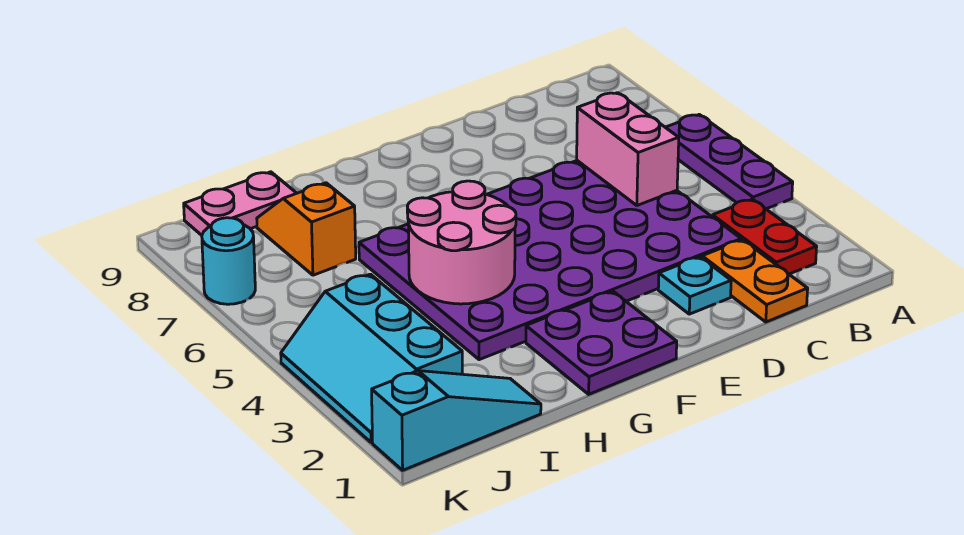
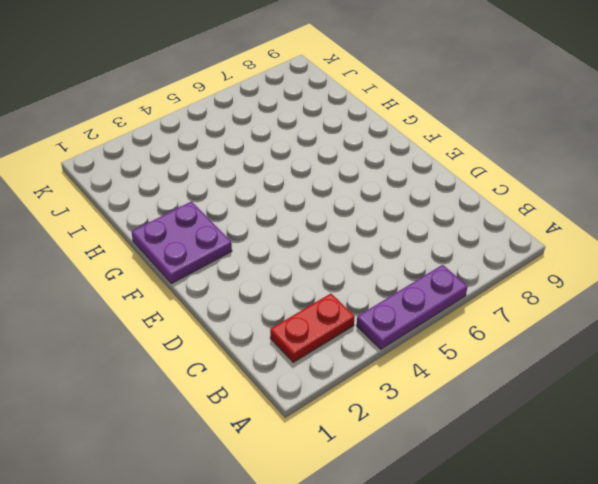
none -> orange plate C1:C2 level 1
none -> purple plate C3:H6 level 1
none -> cyan plate D2 level 1

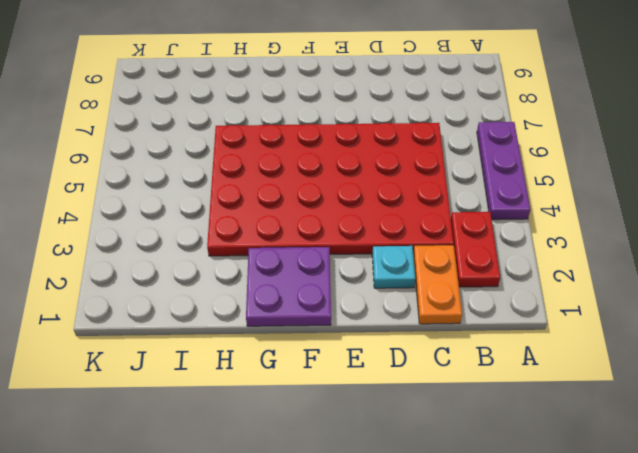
red plate C3:H6 level 1 -> purple plate C3:H6 level 1
none -> cyan slope I1:K1 level 1 top K
none -> orange slope I7:I8 level 1 top 7
none -> pink plate I9:J9 level 1

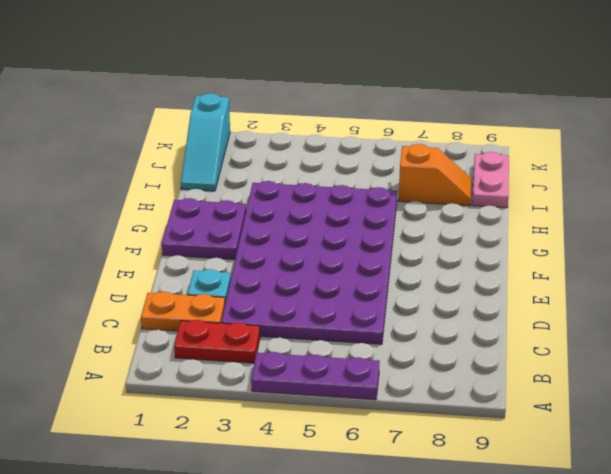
none -> cyan slope J2:K4 level 1 top J
none -> cyan round brick K7 level 1
none -> pink brick C5:C6 level 2

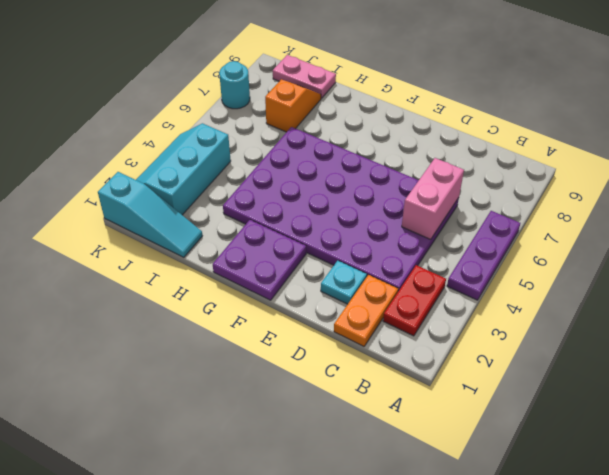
none -> pink round brick G4:H5 level 2

